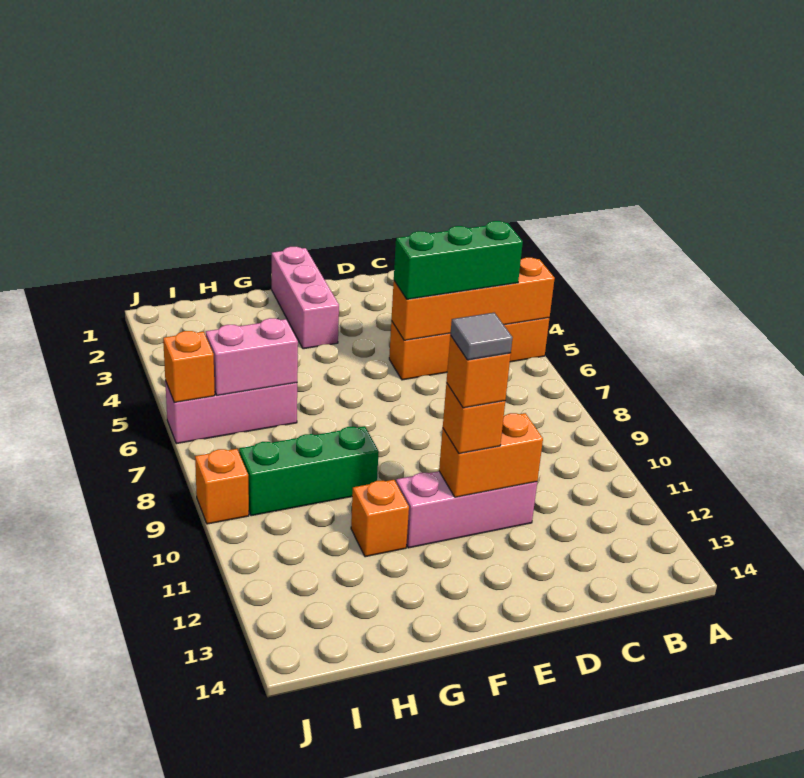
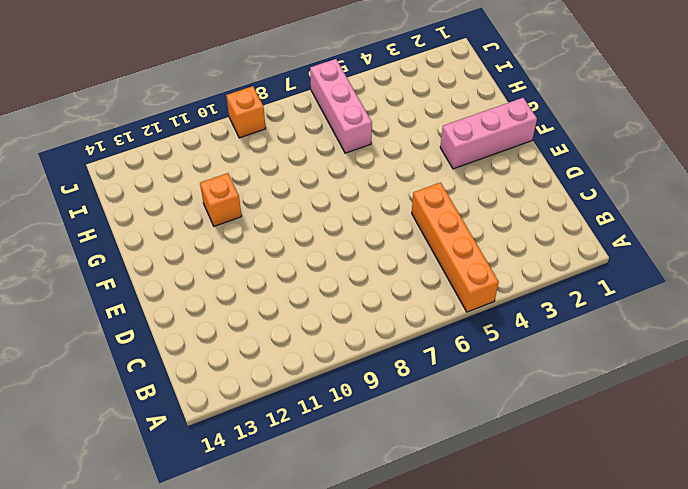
none -> pink brick D11:F11 level 1
none -> green brick G9:I9 level 1
none -> orange brick A5:D5 level 2

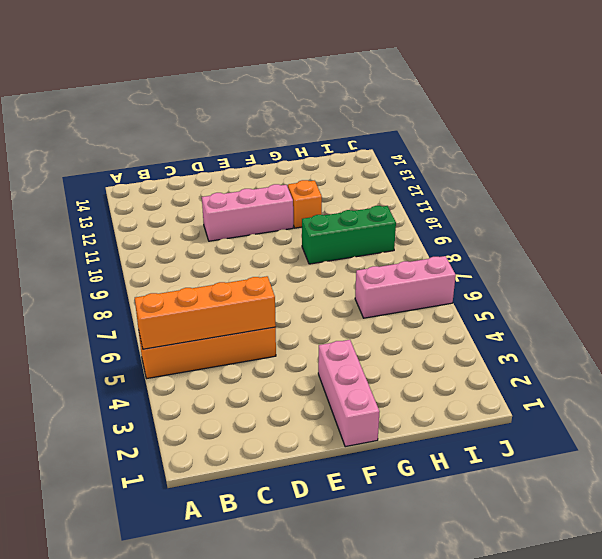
none -> orange brick J9 level 1
none -> orange brick D11:E11 level 2
none -> pink brick H6:I6 level 2

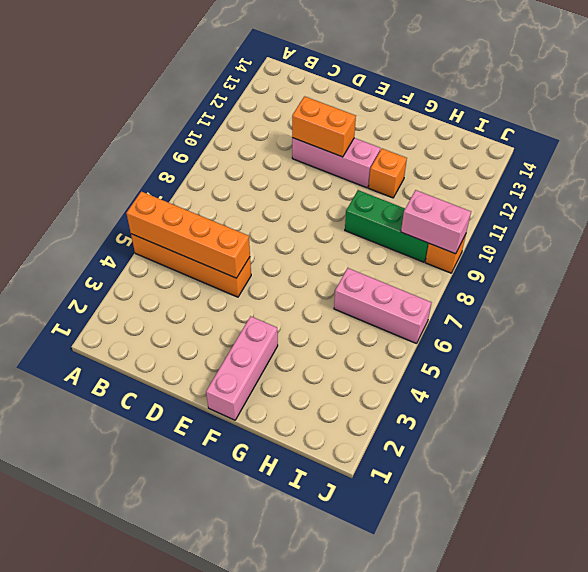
pink brick I9:J9 level 2 -> pink brick H6:I6 level 2
none -> orange brick J6 level 2
none -> green brick B5:D5 level 3
none -> orange brick E11 level 3

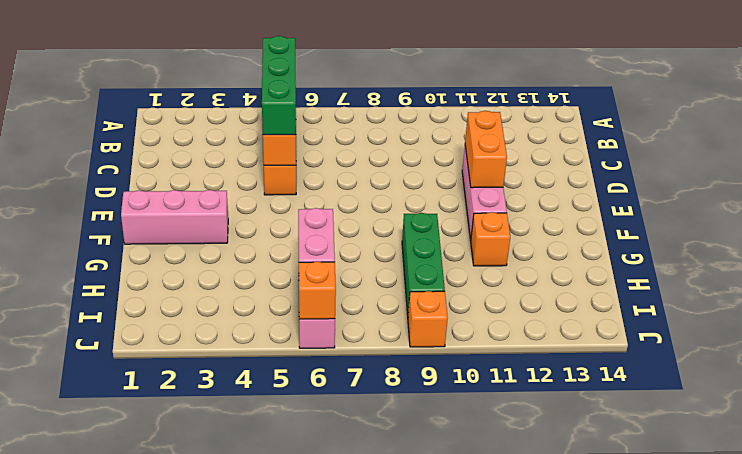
none -> orange brick E11 level 3
none -> orange brick E11 level 4
none -> grey tile E11 level 5

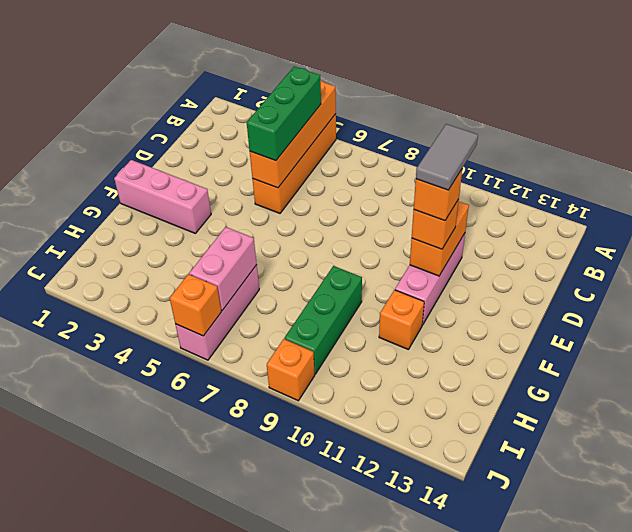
grey tile D11:E11 level 5 -> grey tile E11 level 5

